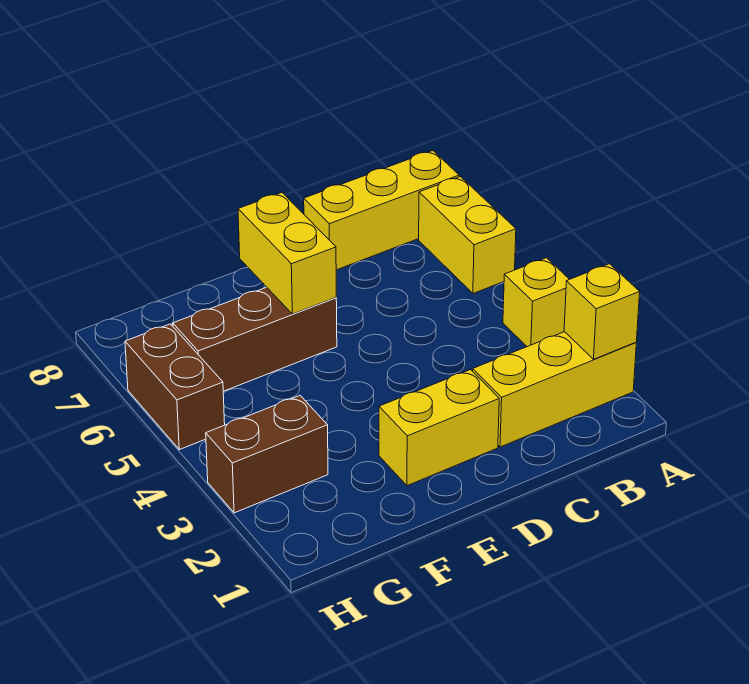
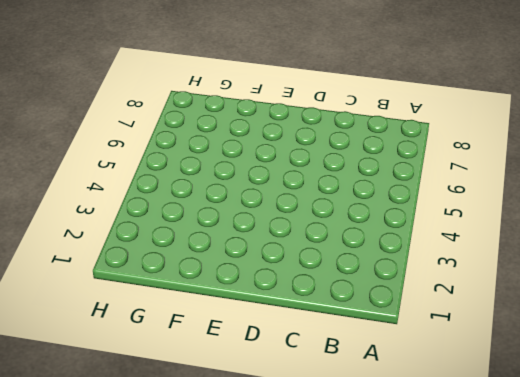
none -> yellow brick A2:C2 level 1
none -> yellow brick A4 level 1

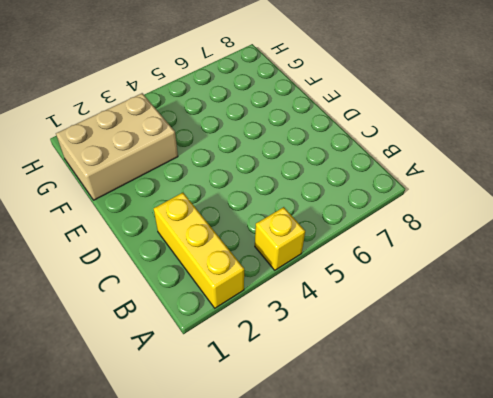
tan brick F1:G3 level 1 -> brown brick G3:H3 level 1
none -> yellow brick A6:A7 level 1
none -> yellow brick A8:C8 level 1

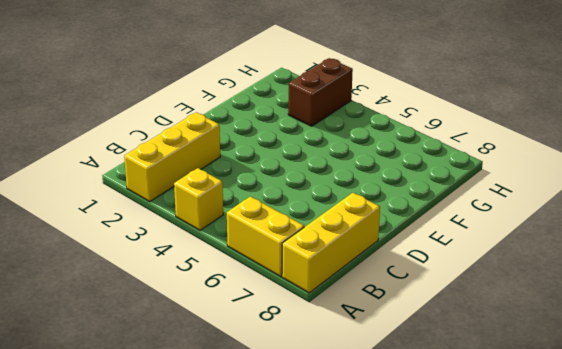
none -> yellow brick D2:E2 level 1
none -> brown brick E6:G6 level 1

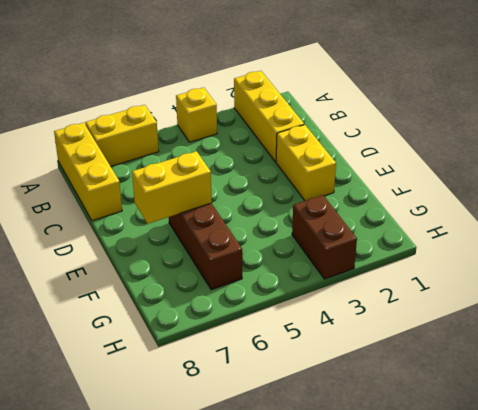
none -> brown brick H5:H6 level 1
none -> yellow brick A2 level 2

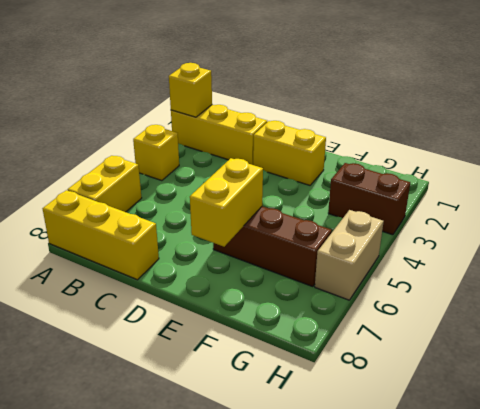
tan brick H5:H6 level 1 -> brown brick H5:H6 level 1

